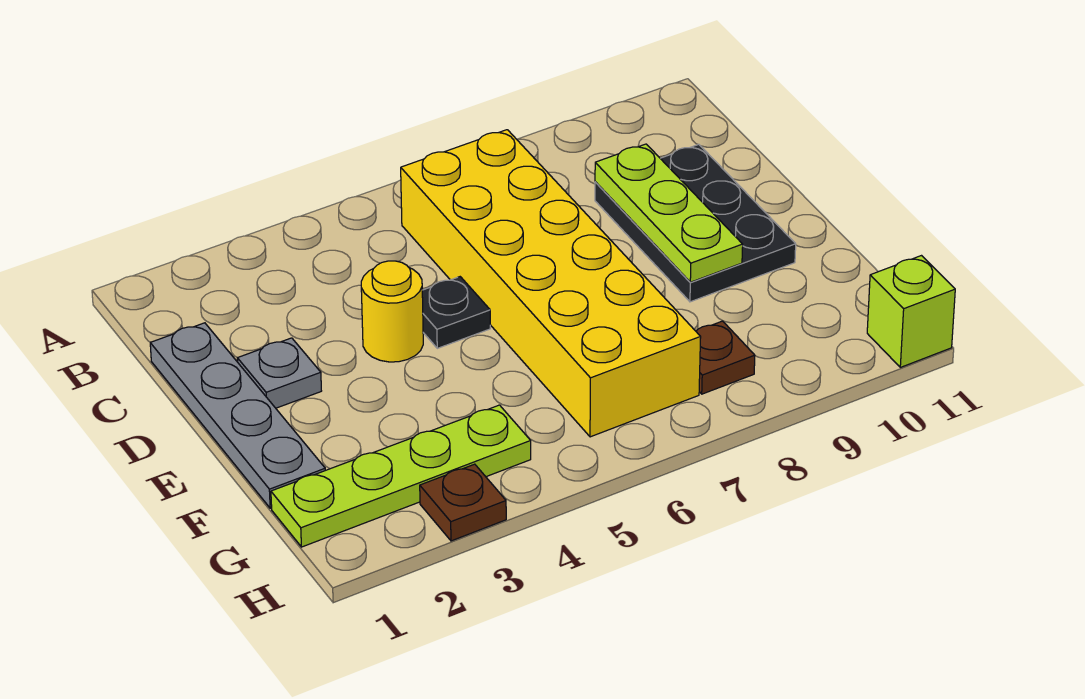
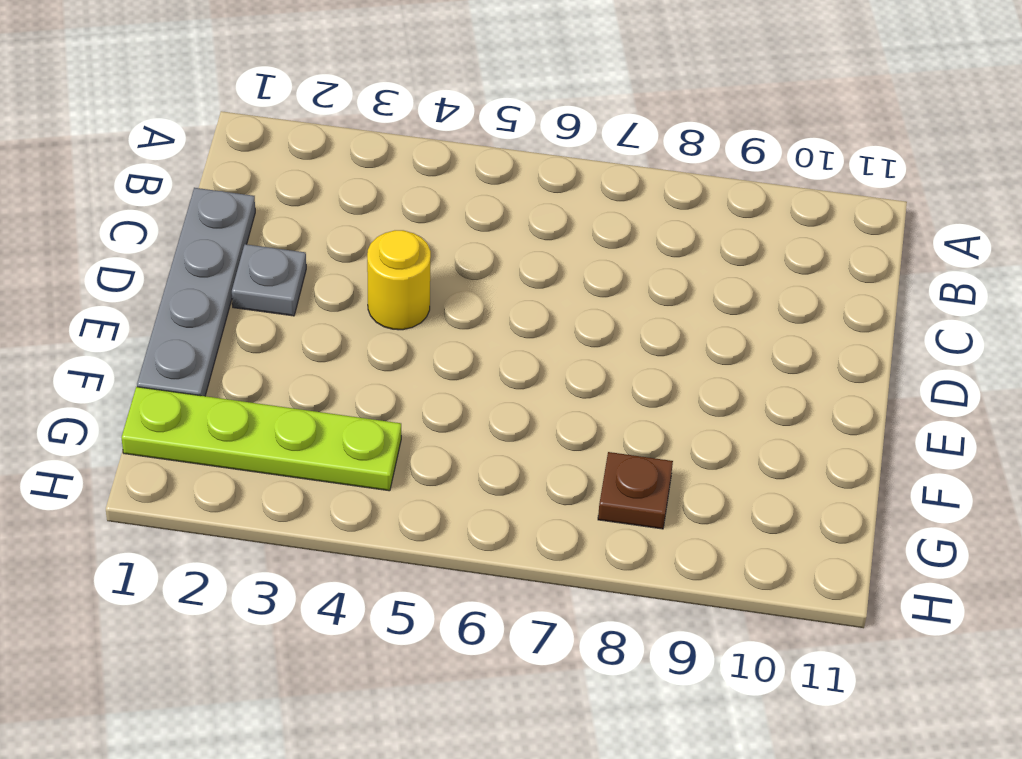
none -> yellow brick B6:G7 level 1
none -> black plate C9:E10 level 1

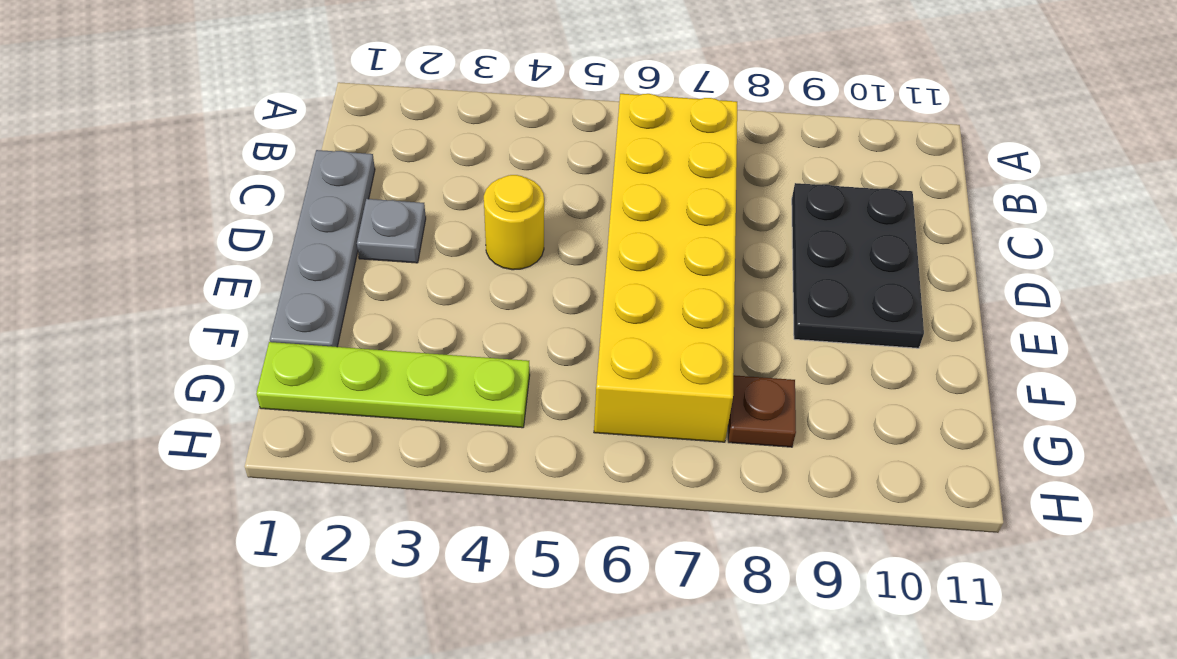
none -> black plate D5 level 1
none -> brown plate H3 level 1

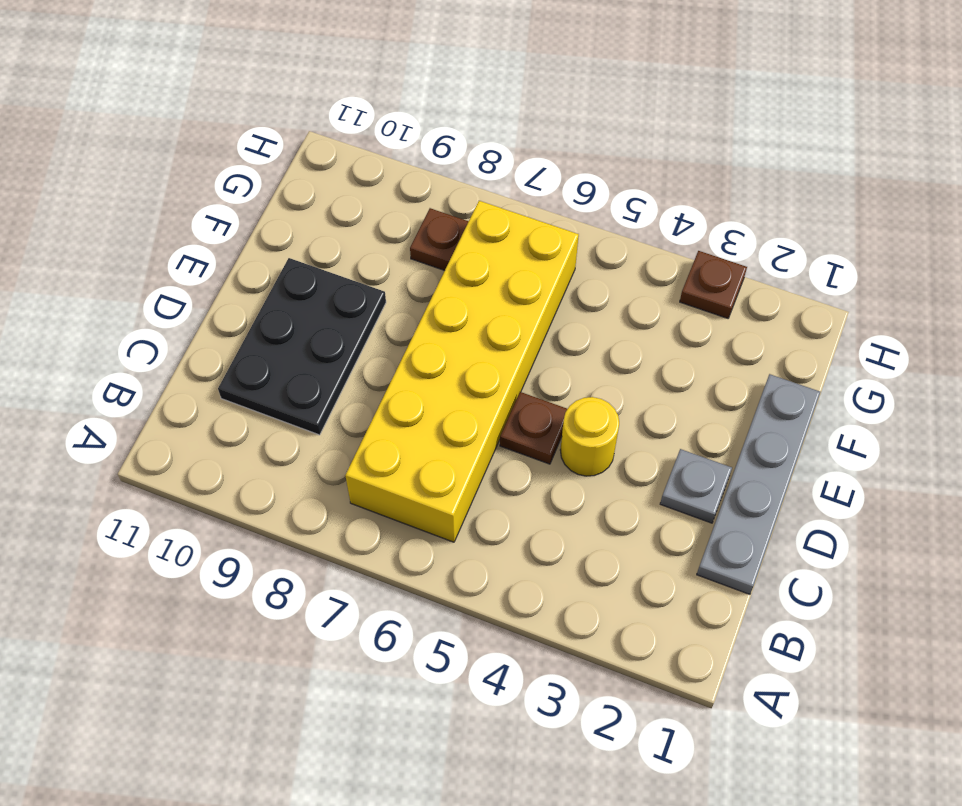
brown plate D5 level 1 -> black plate D5 level 1
none -> lime plate G1:G4 level 1
none -> lime brick H11 level 1

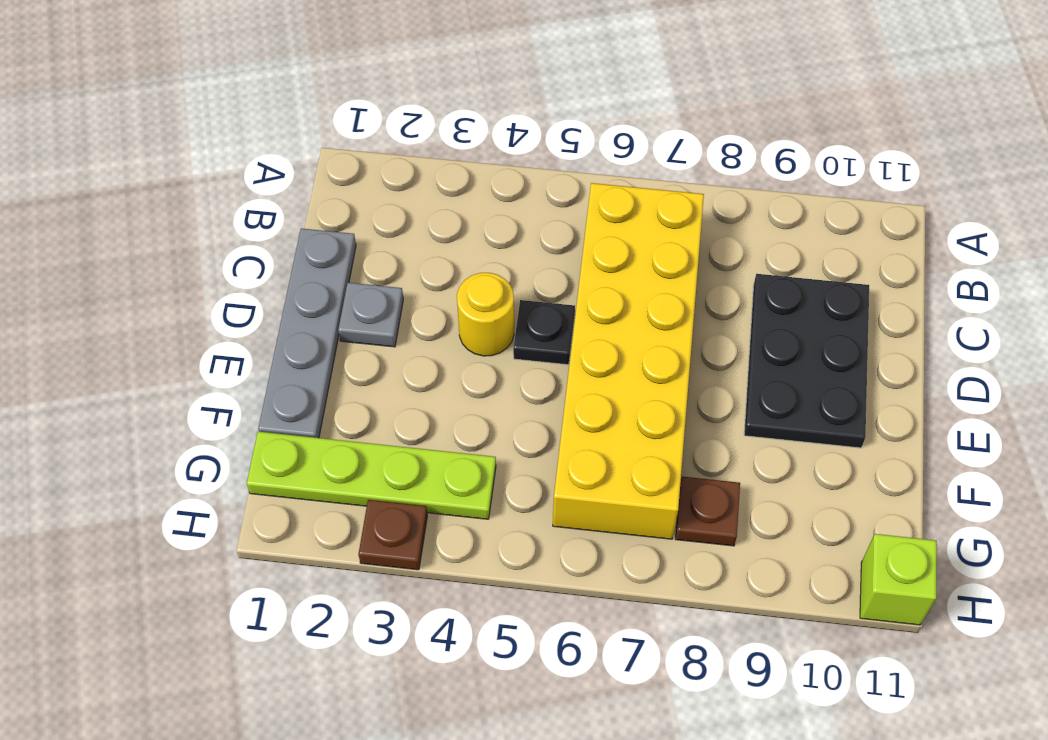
none -> lime plate C9:E9 level 2

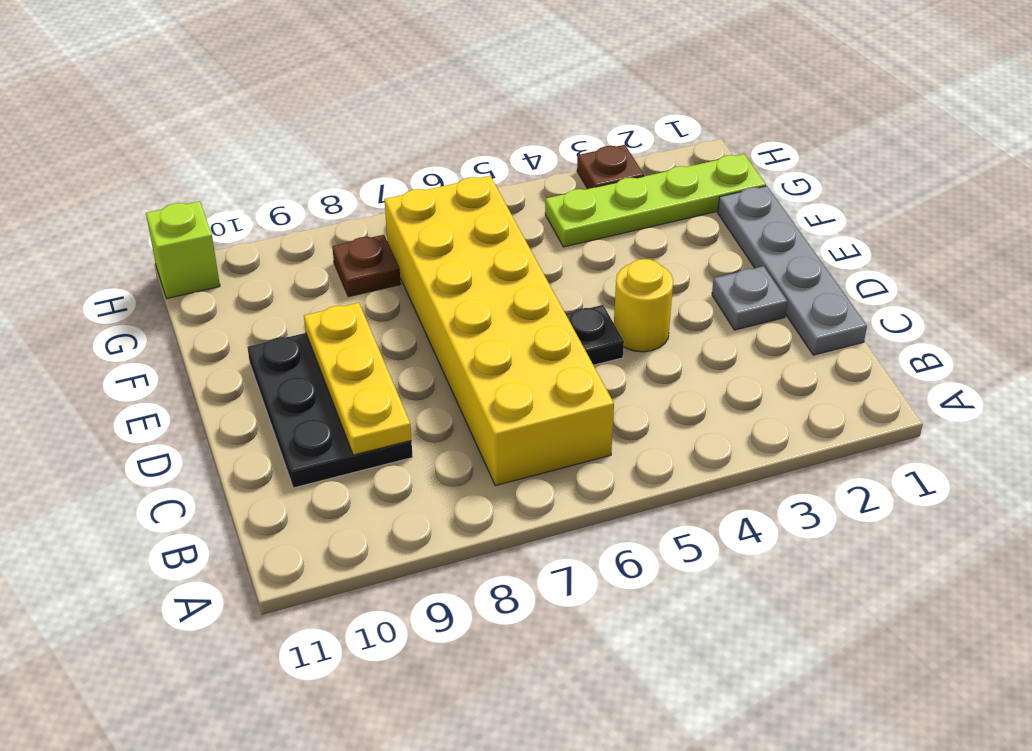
yellow plate C9:E9 level 2 -> lime plate C9:E9 level 2

